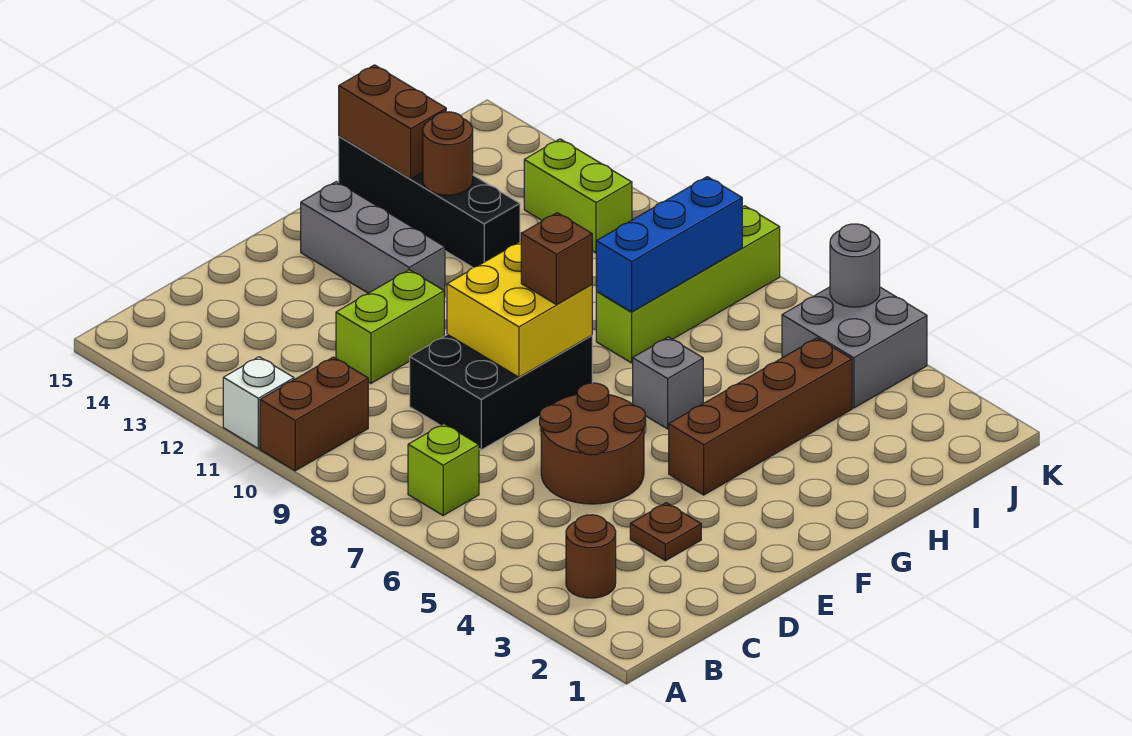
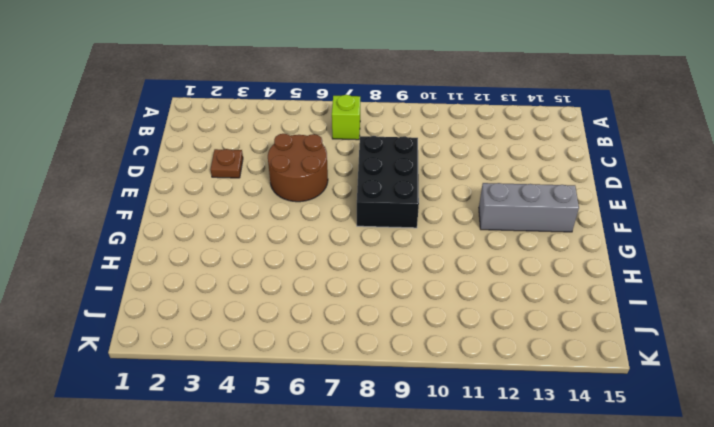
none -> brown brick A10:B10 level 1
none -> white brick A11 level 1
none -> brown round brick B3 level 1

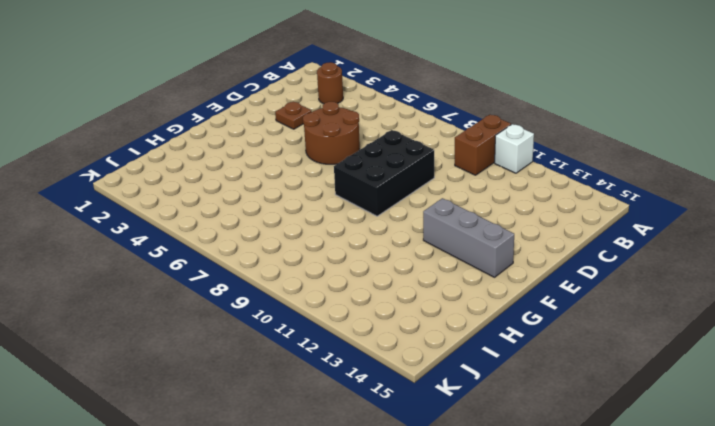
none -> lime brick B7 level 1
none -> lime brick D11:E11 level 1
none -> brown brick F4:I4 level 1

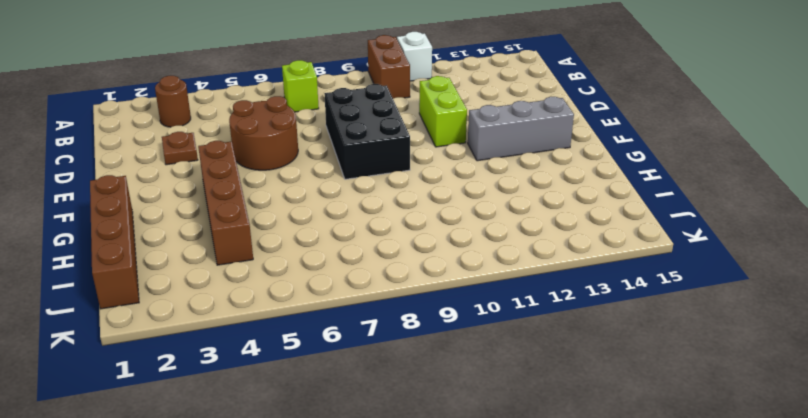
brown brick G1:J1 level 1 -> none
none -> grey brick G6 level 1
none -> lime brick H8:K8 level 1
none -> black brick H12:H15 level 1

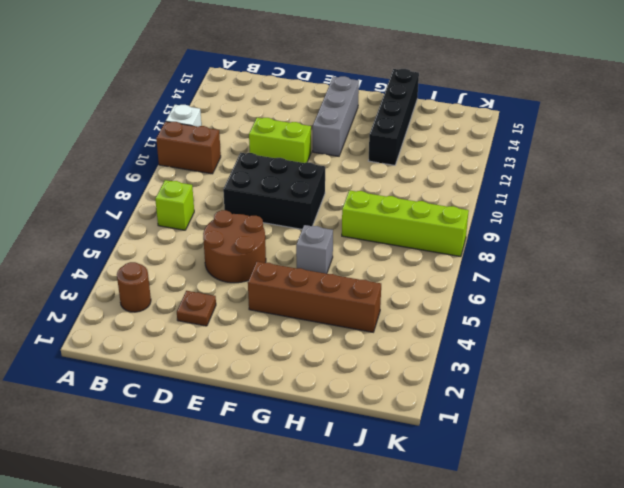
none -> grey brick J4:K5 level 1
none -> lime brick J11:J12 level 1
none -> yellow brick E8:F9 level 2

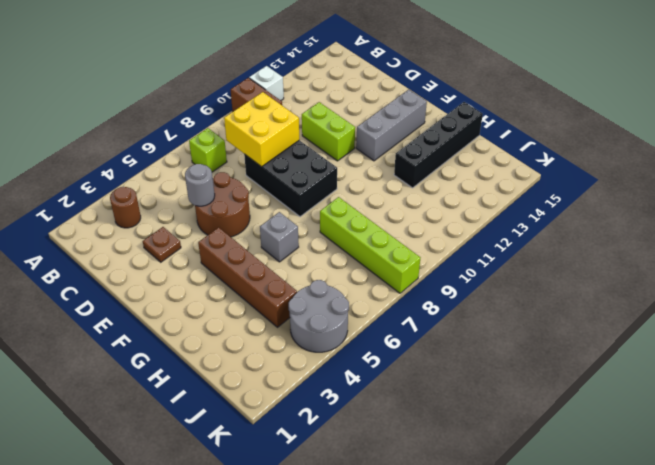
yellow brick C8:D9 level 2 -> yellow brick E8:F9 level 2
grey round brick D5 level 2 -> grey round brick K5 level 2
grey round brick J4:K5 level 1 -> grey brick J4:K5 level 1
none -> lime brick J11:J12 level 1
none -> blue brick H8:J8 level 2
none -> brown round brick H13 level 2

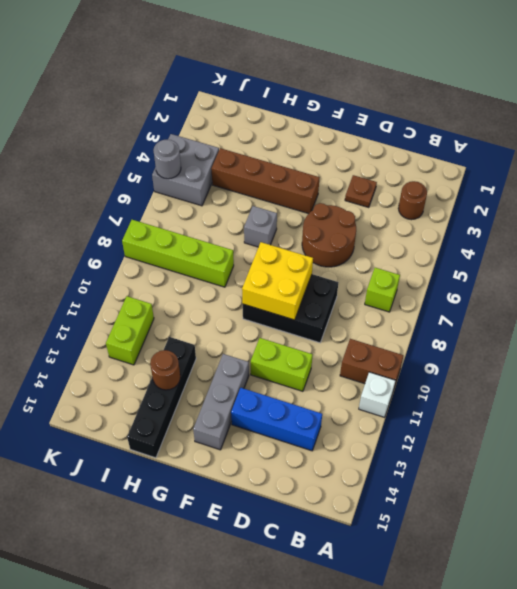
blue brick C13:E13 level 1 -> blue brick H8:J8 level 2
none -> brown brick H14:H15 level 2
none -> brown brick F8 level 3

